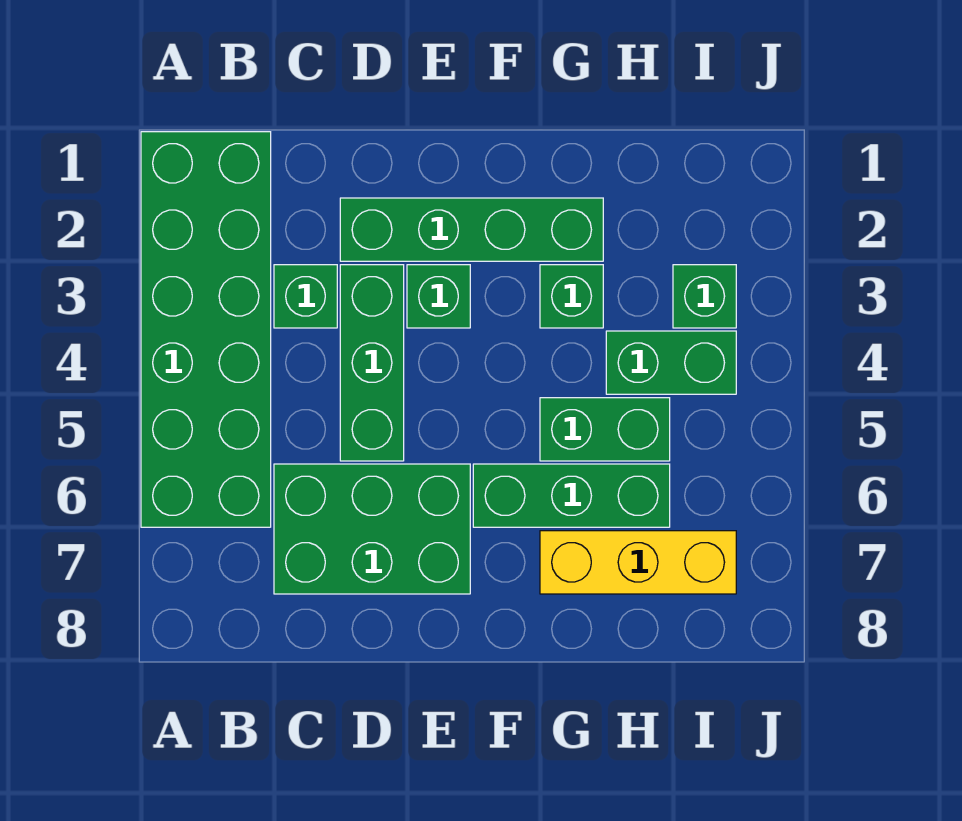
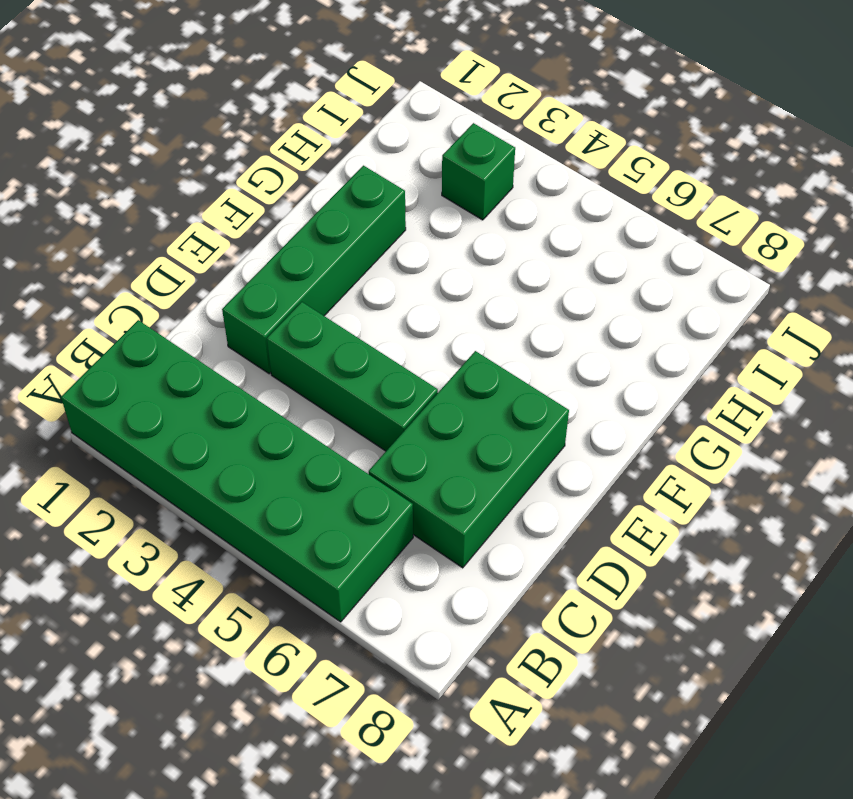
none -> green brick C3 level 1
none -> green brick E3 level 1
none -> green brick F6:H6 level 1

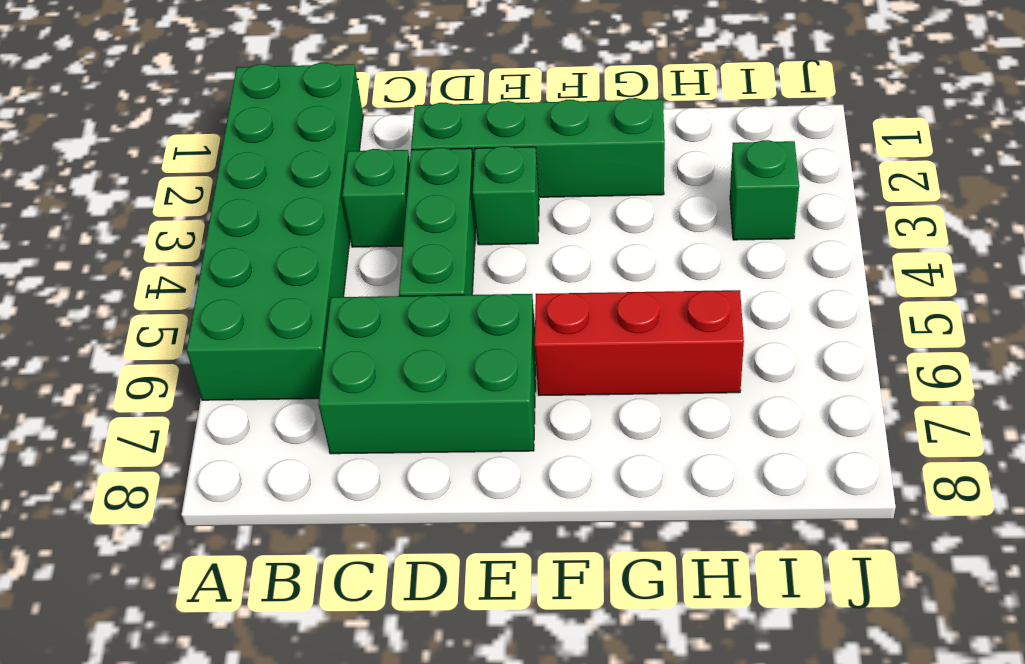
red brick F6:H6 level 1 -> green brick F6:H6 level 1
none -> green brick G3 level 1
none -> green brick G5:H5 level 1
none -> yellow brick G7:I7 level 1

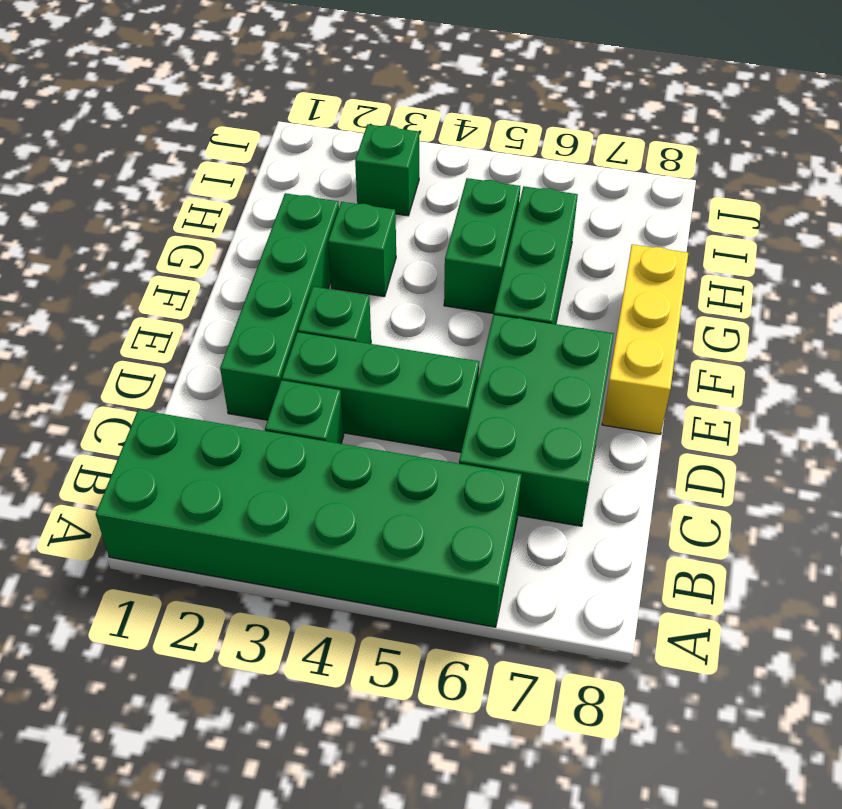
yellow brick E8:G8 level 1 -> yellow brick G7:I7 level 1
none -> green brick H4:I4 level 1

